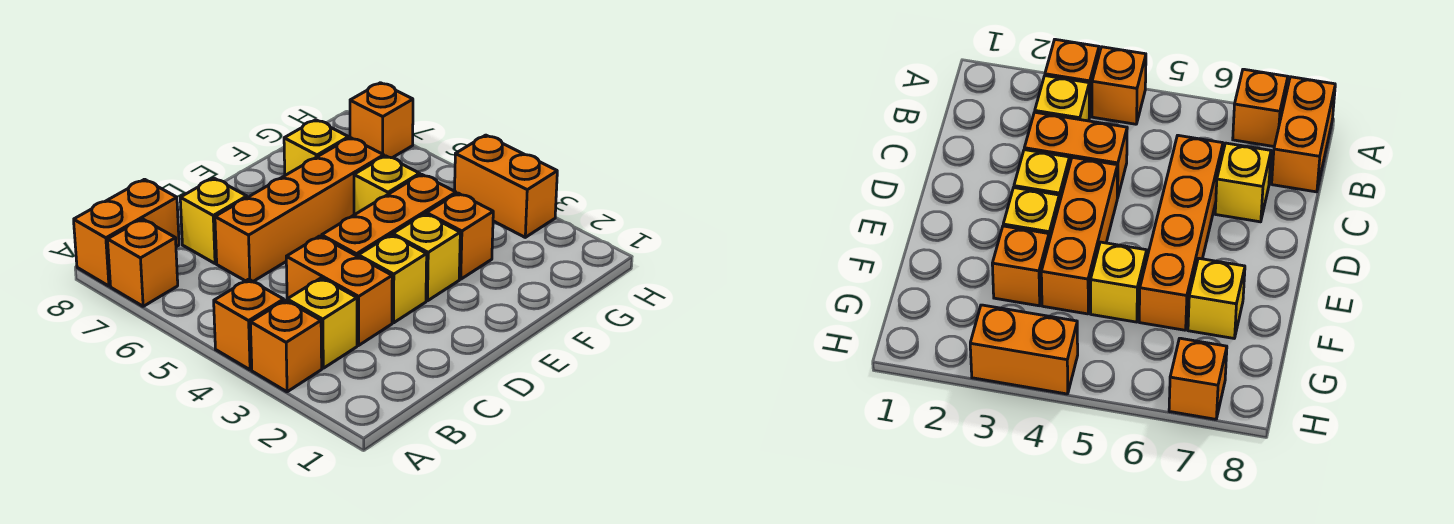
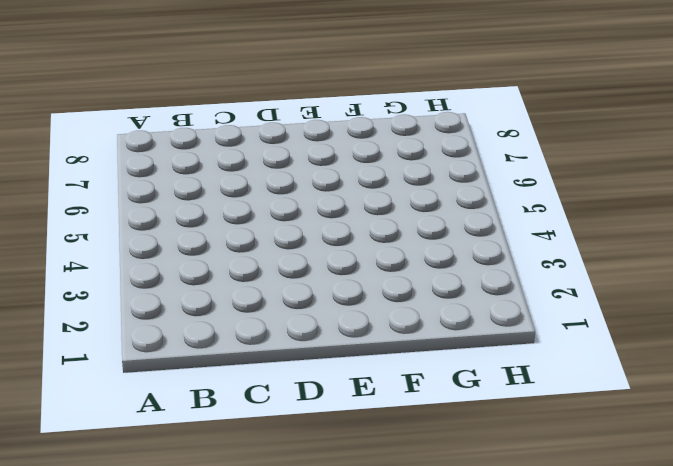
none -> orange brick A3 level 1
none -> orange brick A4 level 1
none -> orange brick A7 level 1

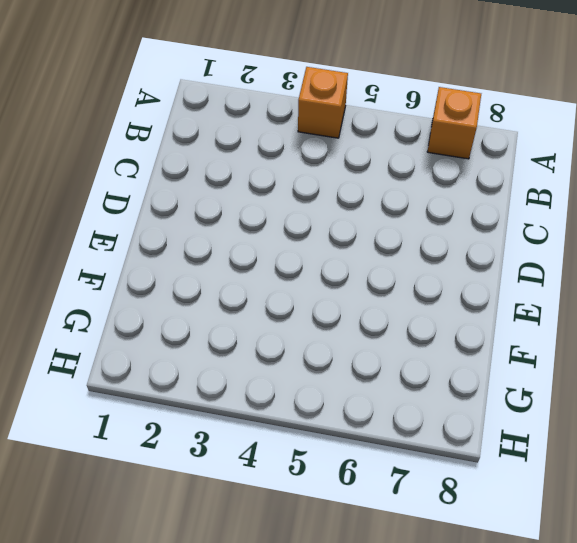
none -> orange brick A3 level 1
none -> orange brick A8:B8 level 1
none -> yellow brick B3 level 1

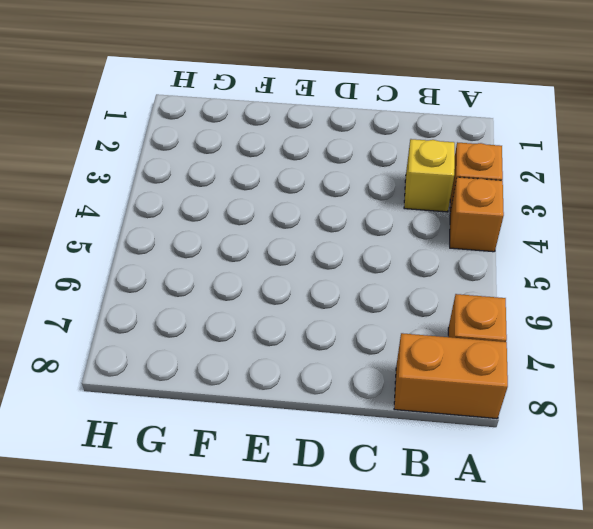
none -> orange brick C3:C4 level 1
none -> orange brick C6:F6 level 1
none -> yellow brick C7 level 1

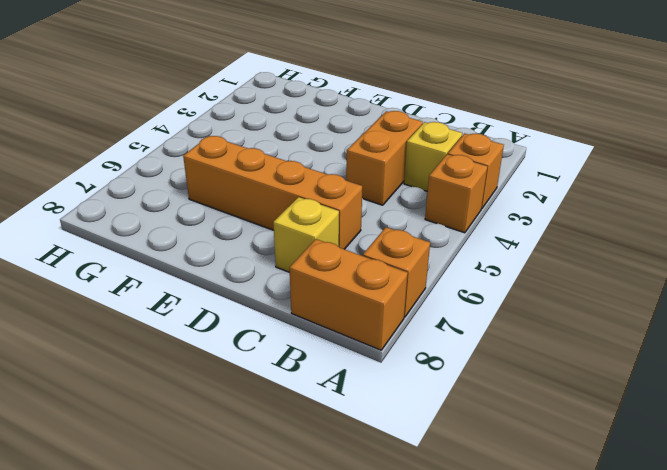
none -> yellow brick D3 level 1
none -> orange brick D4:F4 level 1
none -> yellow brick E3 level 1

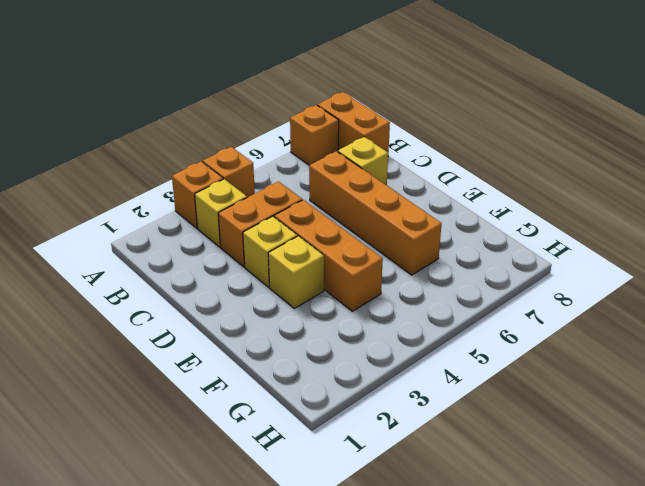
none -> orange brick F3 level 1
none -> yellow brick F5 level 1
none -> yellow brick F7 level 1

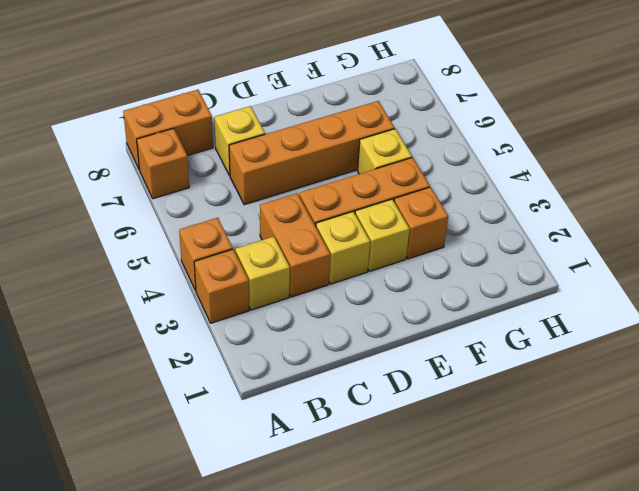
none -> yellow brick F7 level 1
none -> orange brick H3:H4 level 1
none -> orange brick H7 level 1

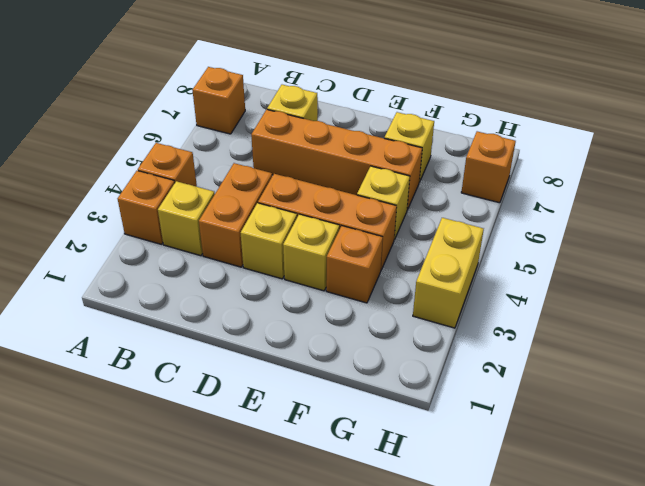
yellow brick H3:H4 level 1 -> orange brick H3:H4 level 1
none -> orange brick A8:B8 level 1

